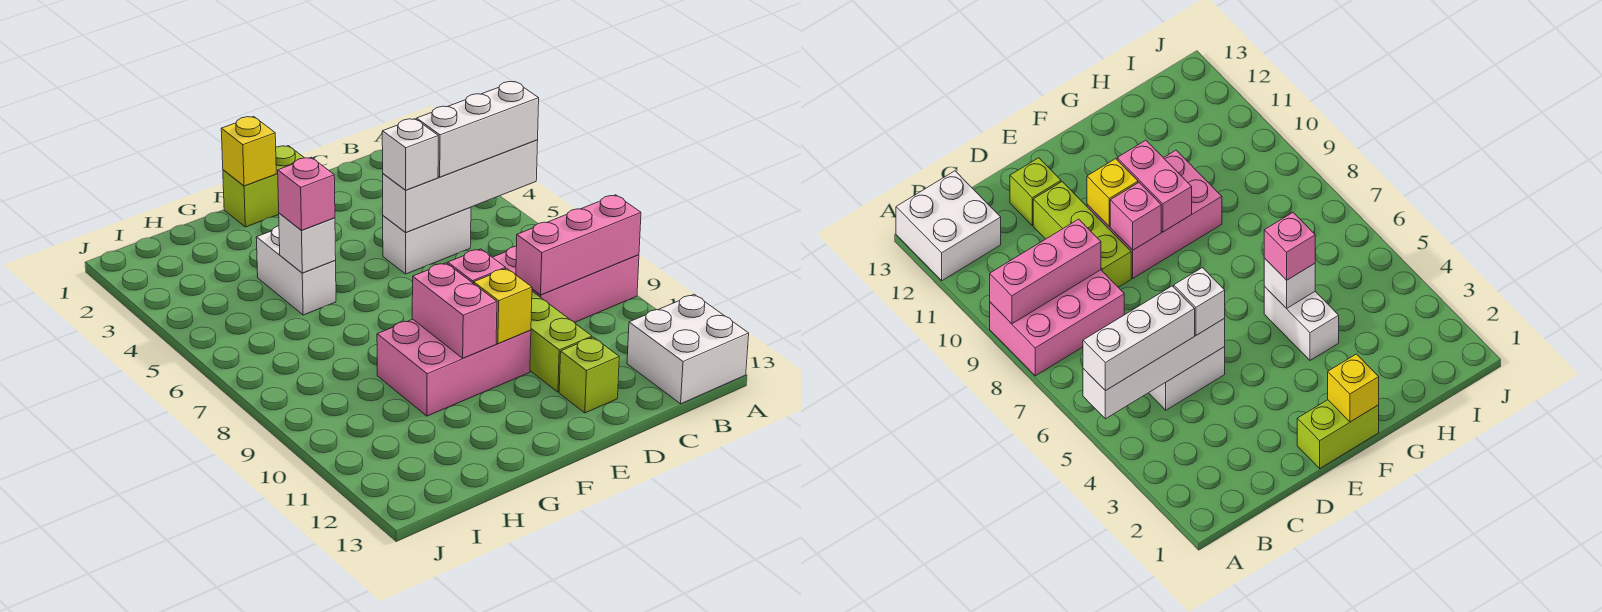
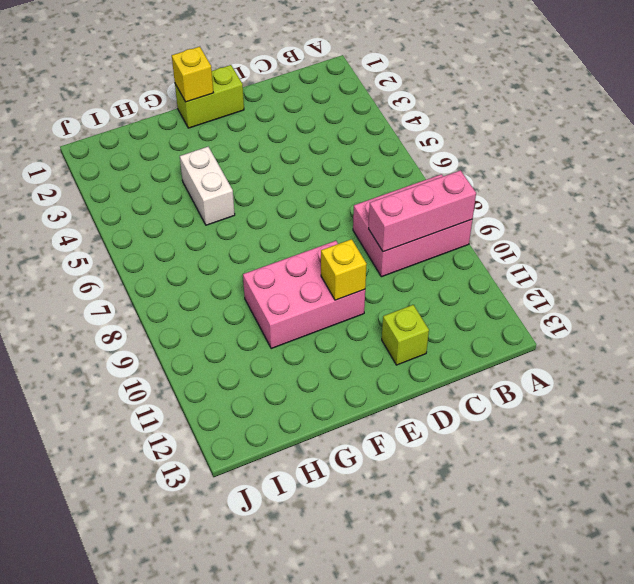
none -> white brick A12:B13 level 1
none -> white brick C5:D5 level 1
none -> lime brick D9:D11 level 1

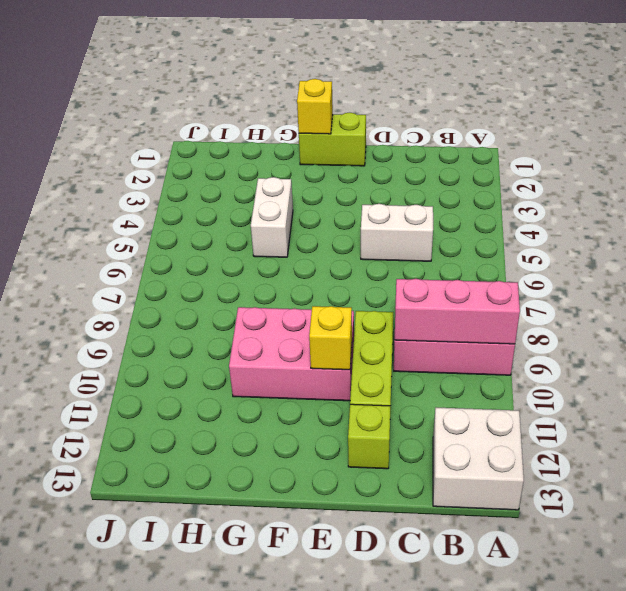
none -> white brick A5:D5 level 2
none -> pink brick E9 level 2
none -> pink brick F9:F10 level 2

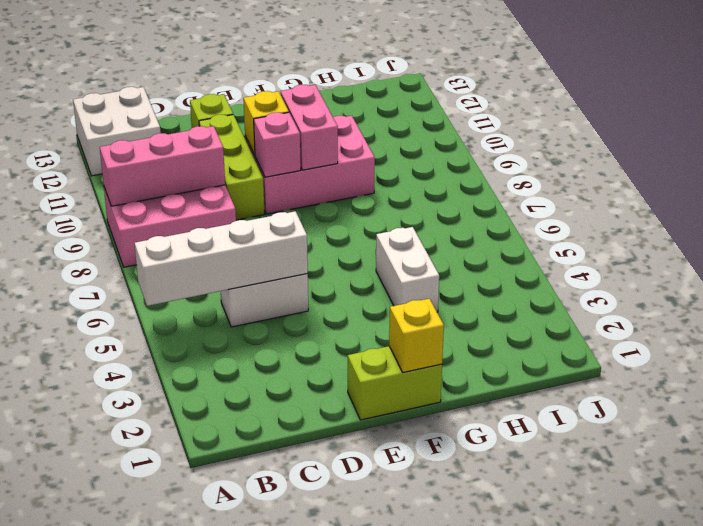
none -> white brick G5 level 2
none -> white brick A5:C5 level 3
none -> white brick D5 level 3

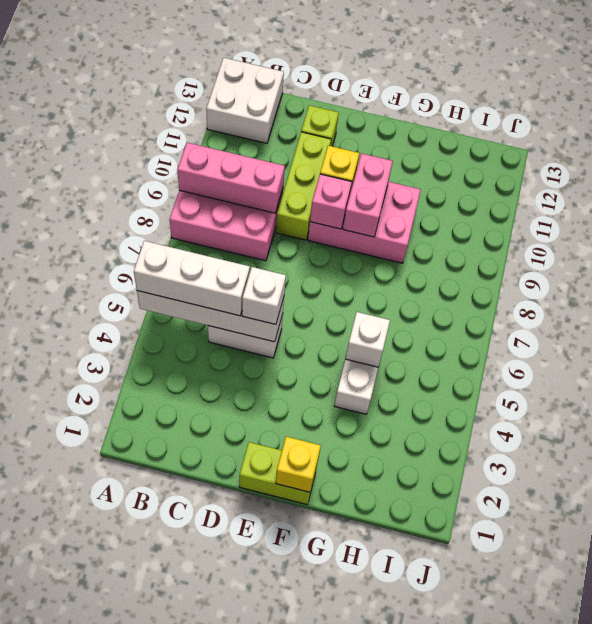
none -> pink brick G5 level 3

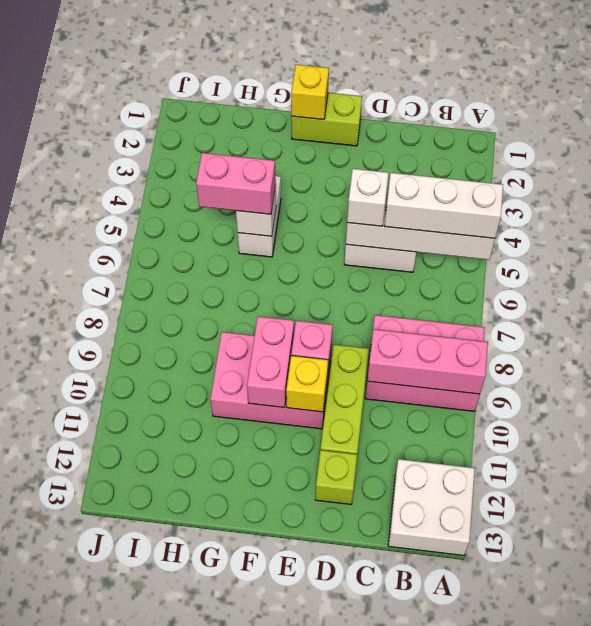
pink brick G5:H5 level 3 -> pink brick G5 level 3

